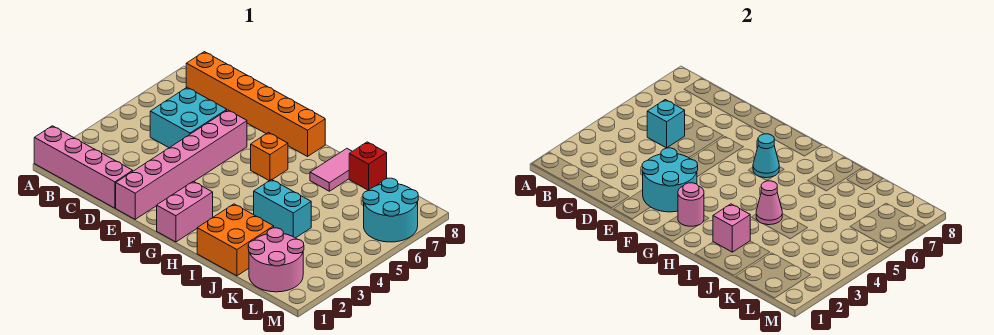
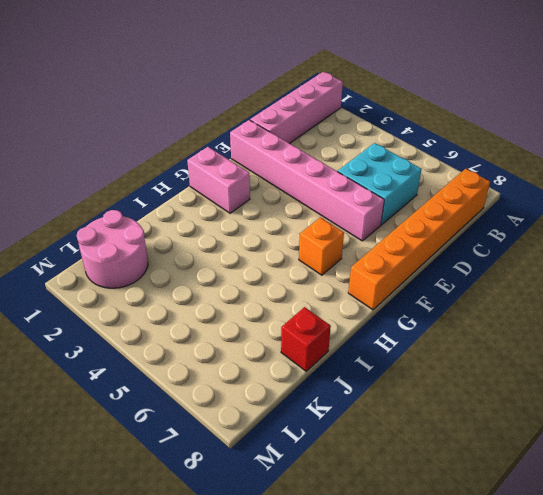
none -> orange brick I1:J2 level 1
none -> cyan brick I4:J4 level 1
none -> pink tile I7:I8 level 1

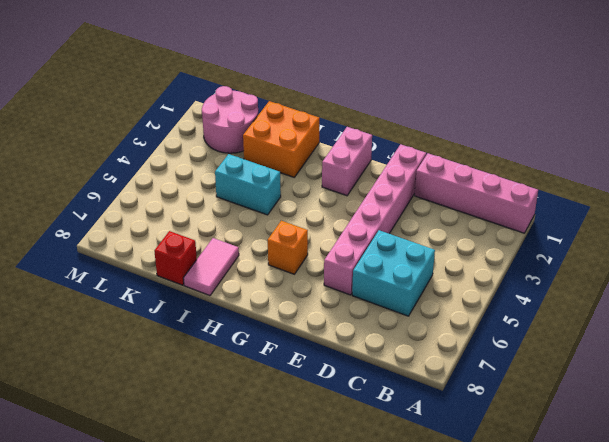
none -> orange brick B8:G8 level 1
none -> cyan round brick L6:M7 level 1
none -> cyan brick C5 level 2

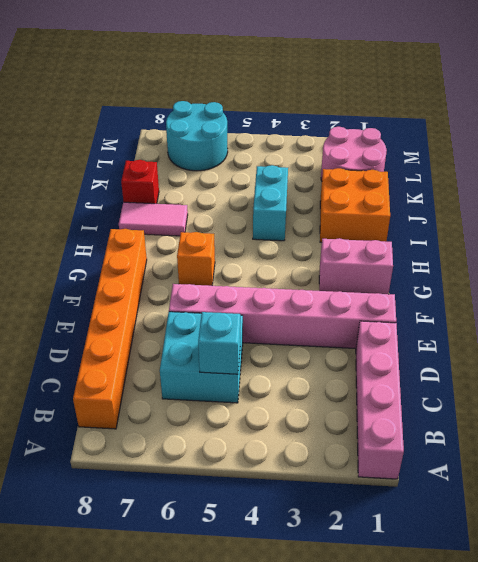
none -> cyan round brick E2:F3 level 2
none -> pink round brick G2 level 2
none -> cyan cone G6 level 2

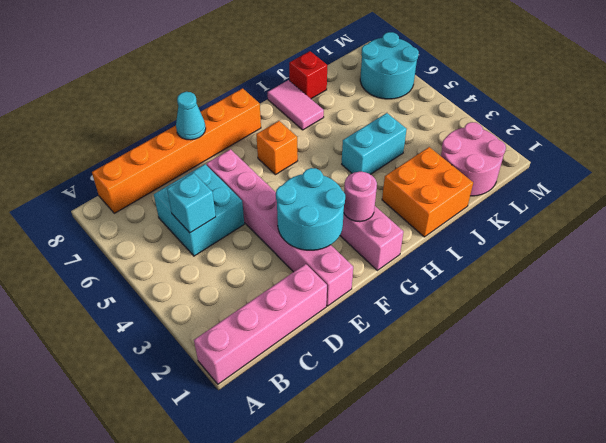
cyan cone E8 level 2 -> cyan cone G6 level 2
none -> pink brick I2 level 2
none -> pink cone I4 level 2

